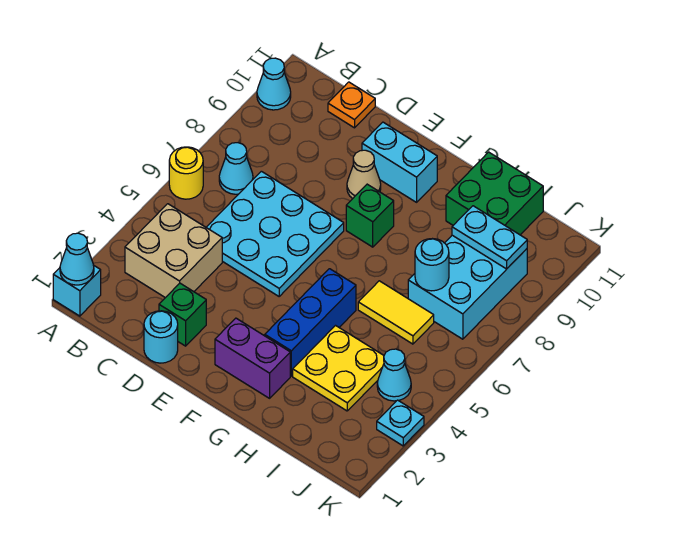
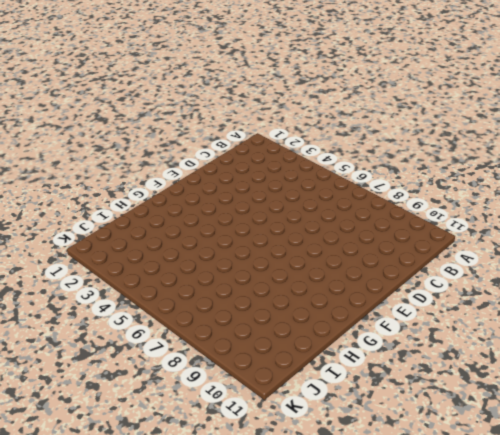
none -> cyan brick A1 level 1
none -> yellow round brick A6 level 1
none -> cyan cone A10 level 1

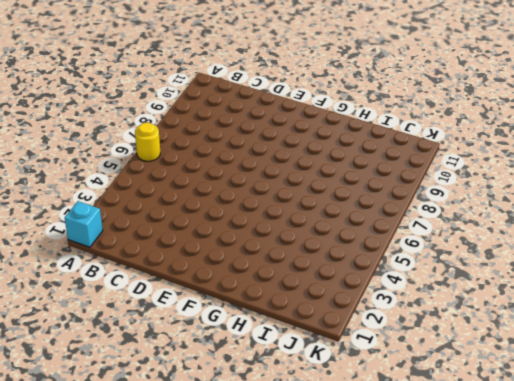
none -> cyan cone A10 level 1
none -> tan brick B3:C4 level 1
none -> cyan cone B7 level 1

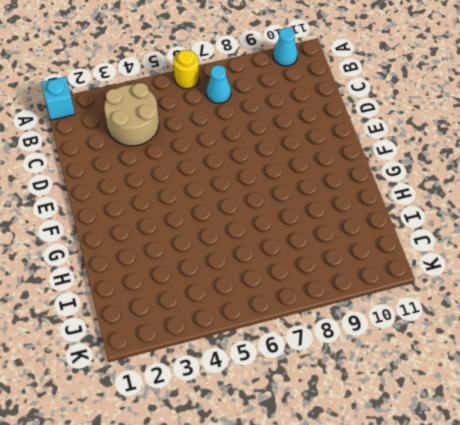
tan round brick B3:C4 level 1 -> tan brick B3:C4 level 1
none -> cyan plate C5:E7 level 1
none -> orange plate C11 level 1
none -> cyan round brick D1 level 1

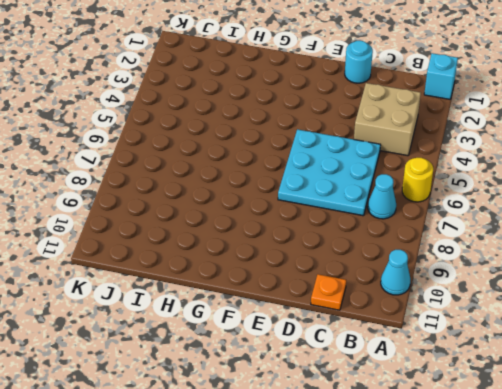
none -> green brick D2 level 1
none -> tan cone E9 level 1
none -> cyan brick E10:F10 level 1

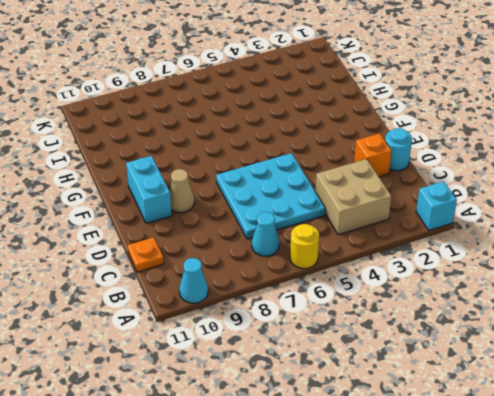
orange brick D2 level 1 -> green brick D2 level 1
none -> purple brick F2:G2 level 1
none -> green brick F8 level 1
none -> blue brick G3:G5 level 1

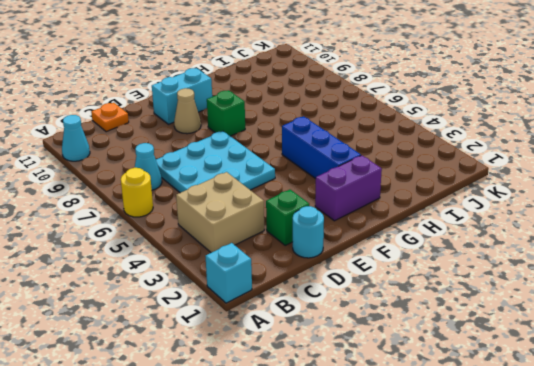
none -> yellow plate H3:I4 level 1
none -> yellow tile H6:I6 level 1
none -> green brick H10:I11 level 1

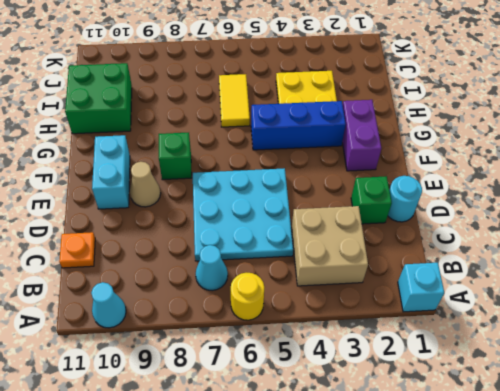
none -> cyan brick I7:J9 level 1
none -> cyan cone J4 level 1
none -> cyan plate K3 level 1

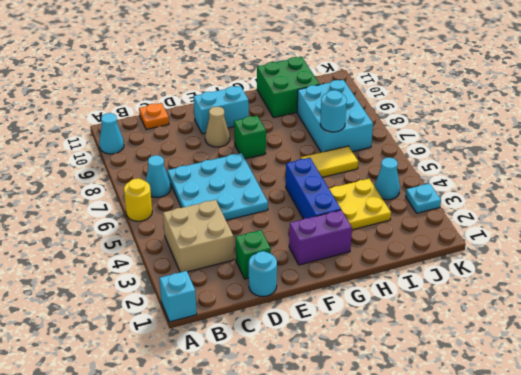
none -> cyan cone A1 level 2
none -> cyan plate I9:J9 level 2

